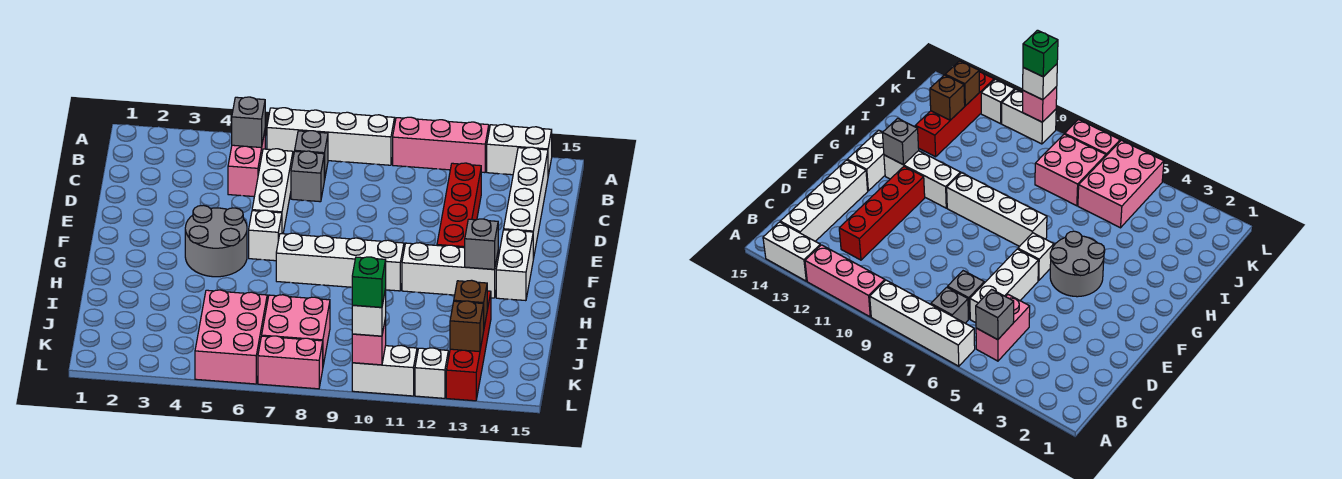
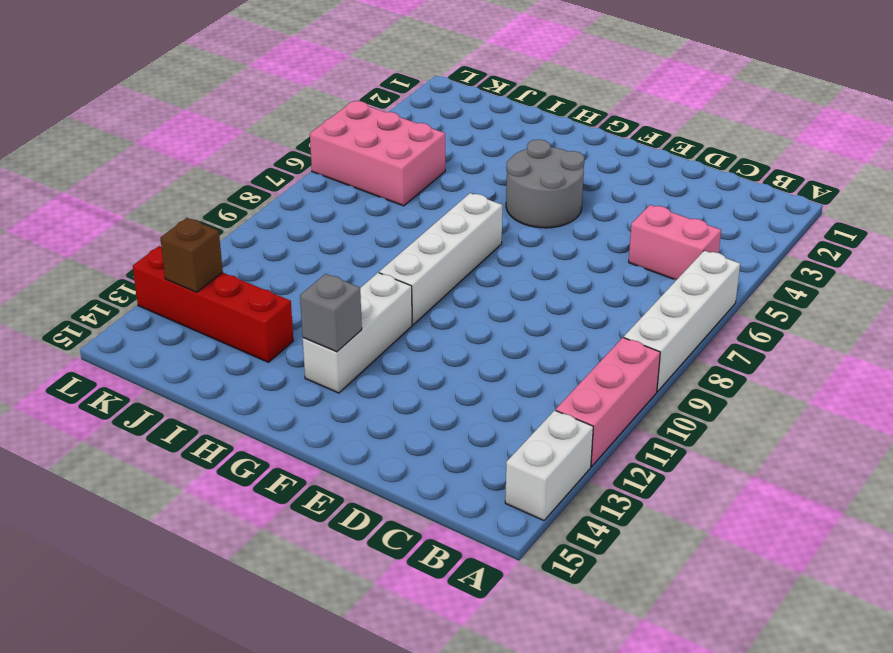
none -> grey brick B7 level 1
none -> white brick B14:E14 level 1
none -> white brick C6:E6 level 1

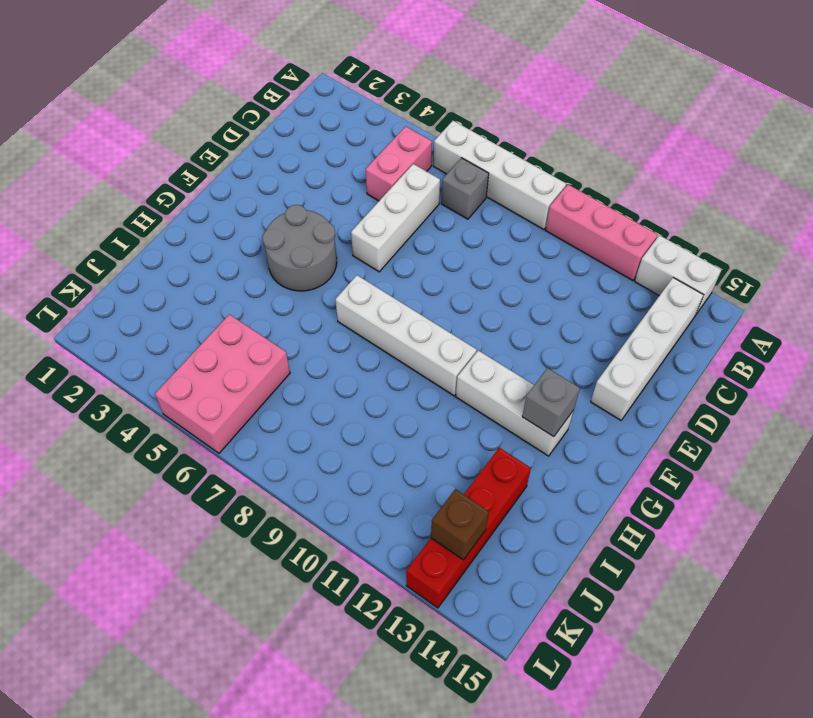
none -> grey brick C7 level 1
none -> red brick C12:F12 level 1
none -> white brick F6 level 1

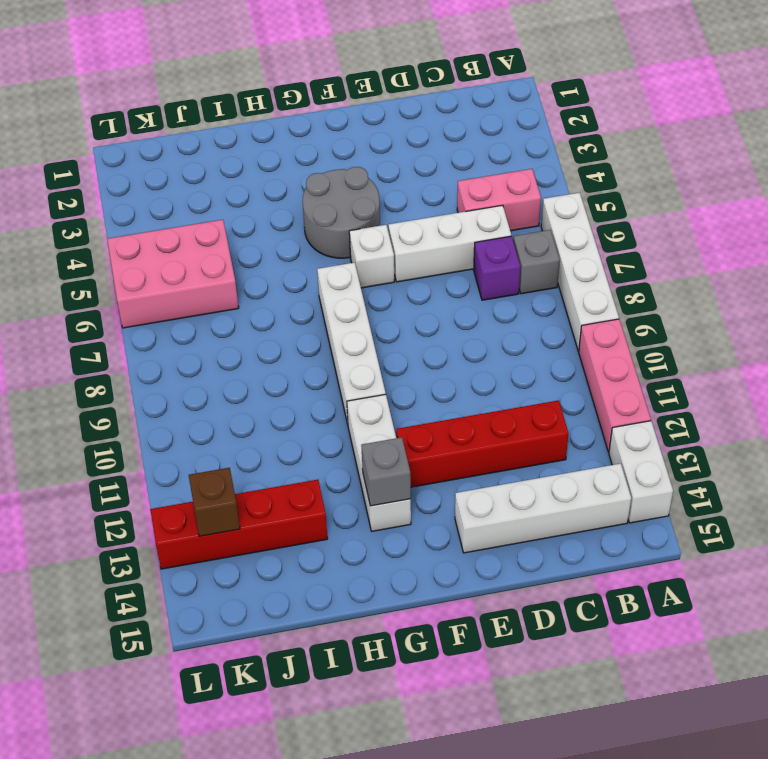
purple brick C7 level 1 -> grey brick C7 level 1
none -> white brick F14:G14 level 1
none -> pink brick J7:K8 level 1
none -> pink brick L7:L8 level 1

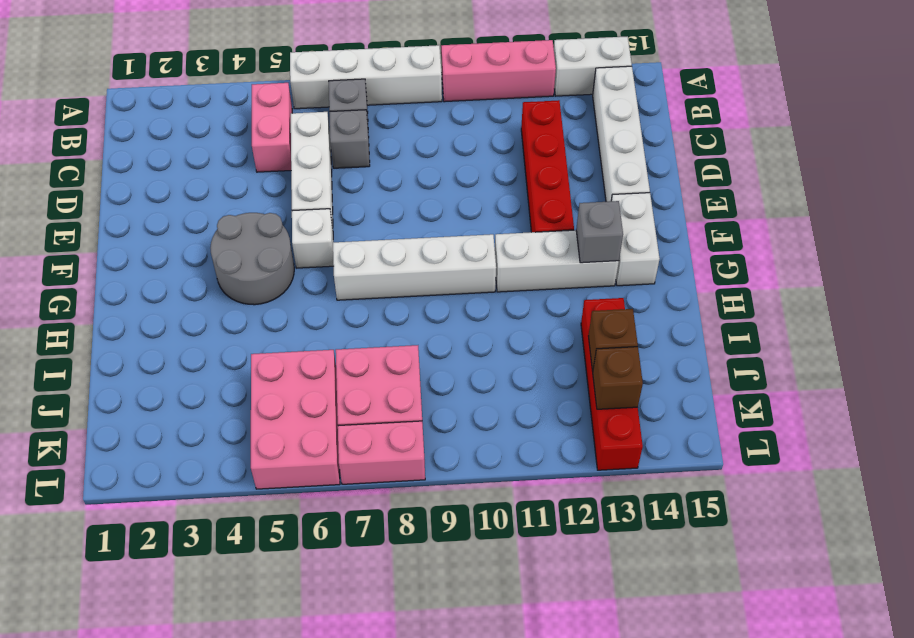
none -> white brick L10:L11 level 1
none -> white brick L12 level 1
none -> grey brick B5 level 2

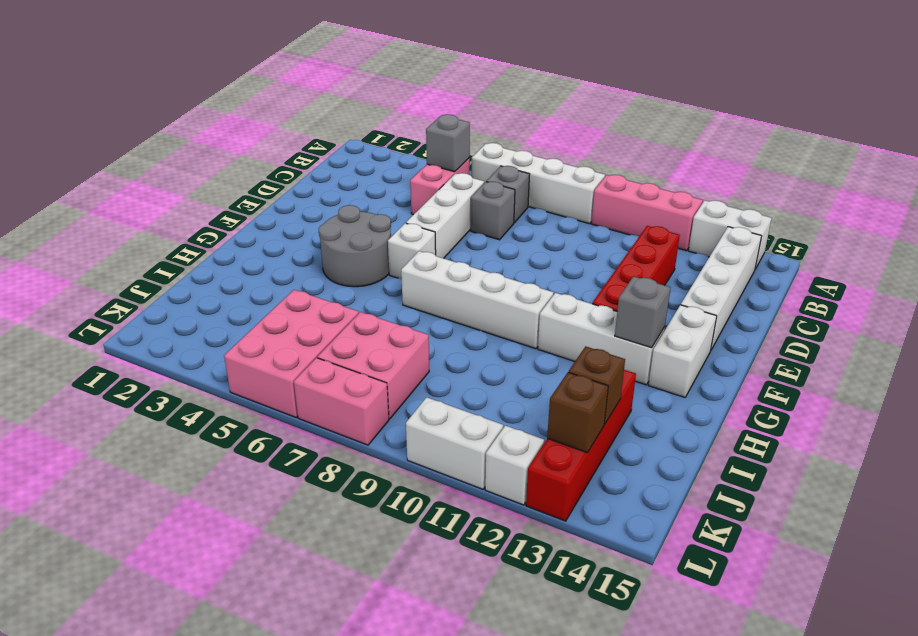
none -> pink brick L10 level 2
none -> white brick L10 level 3
none -> green brick L10 level 4

